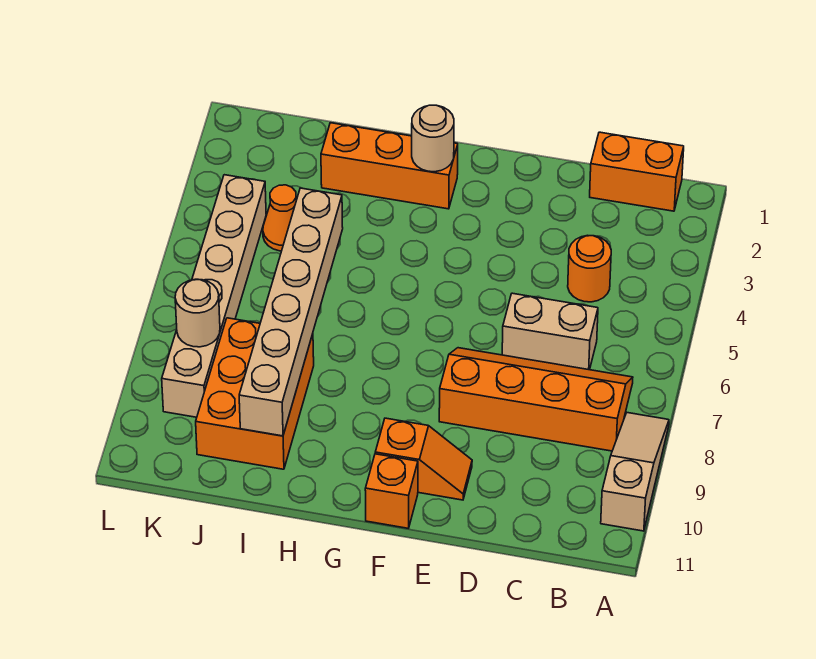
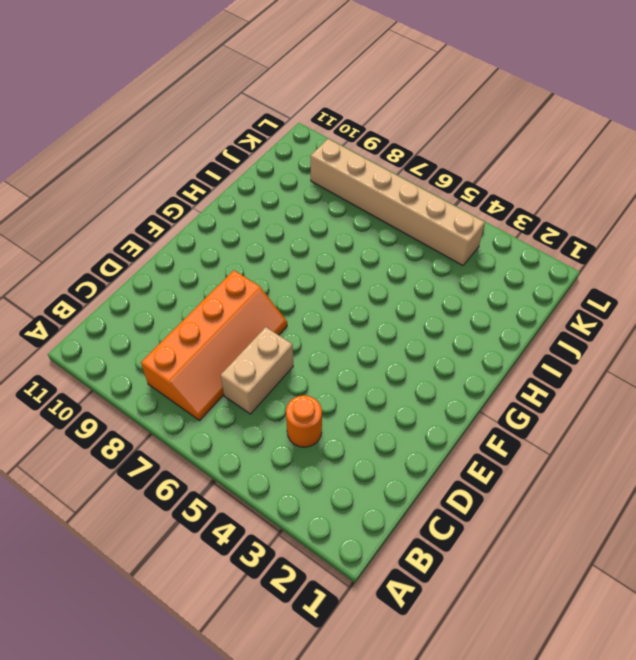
none -> tan slope A8:A10 level 1 top 10
none -> orange brick B1:C1 level 1
none -> orange slope E10:F10 level 1 top F

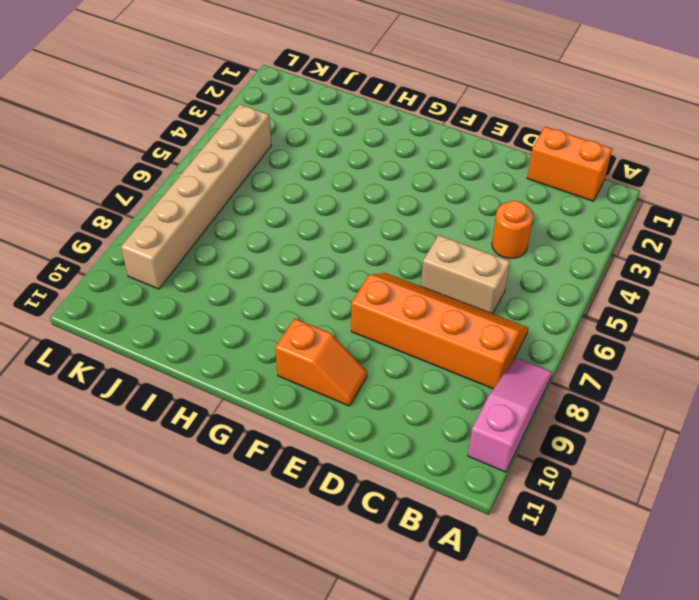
pink slope A8:A10 level 1 top 10 -> tan slope A8:A10 level 1 top 10
none -> orange brick F11 level 1
none -> orange brick G2:I2 level 1
none -> orange brick I8:J10 level 1

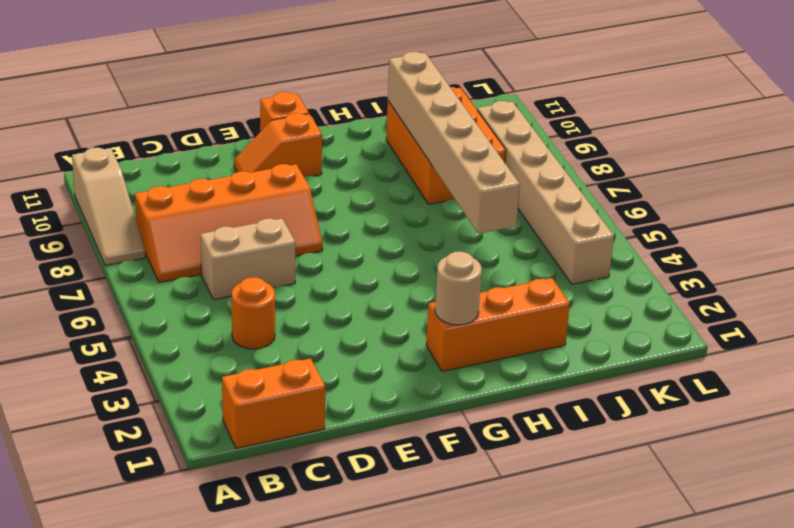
none -> orange cone J4 level 1
none -> tan round brick K8 level 2

